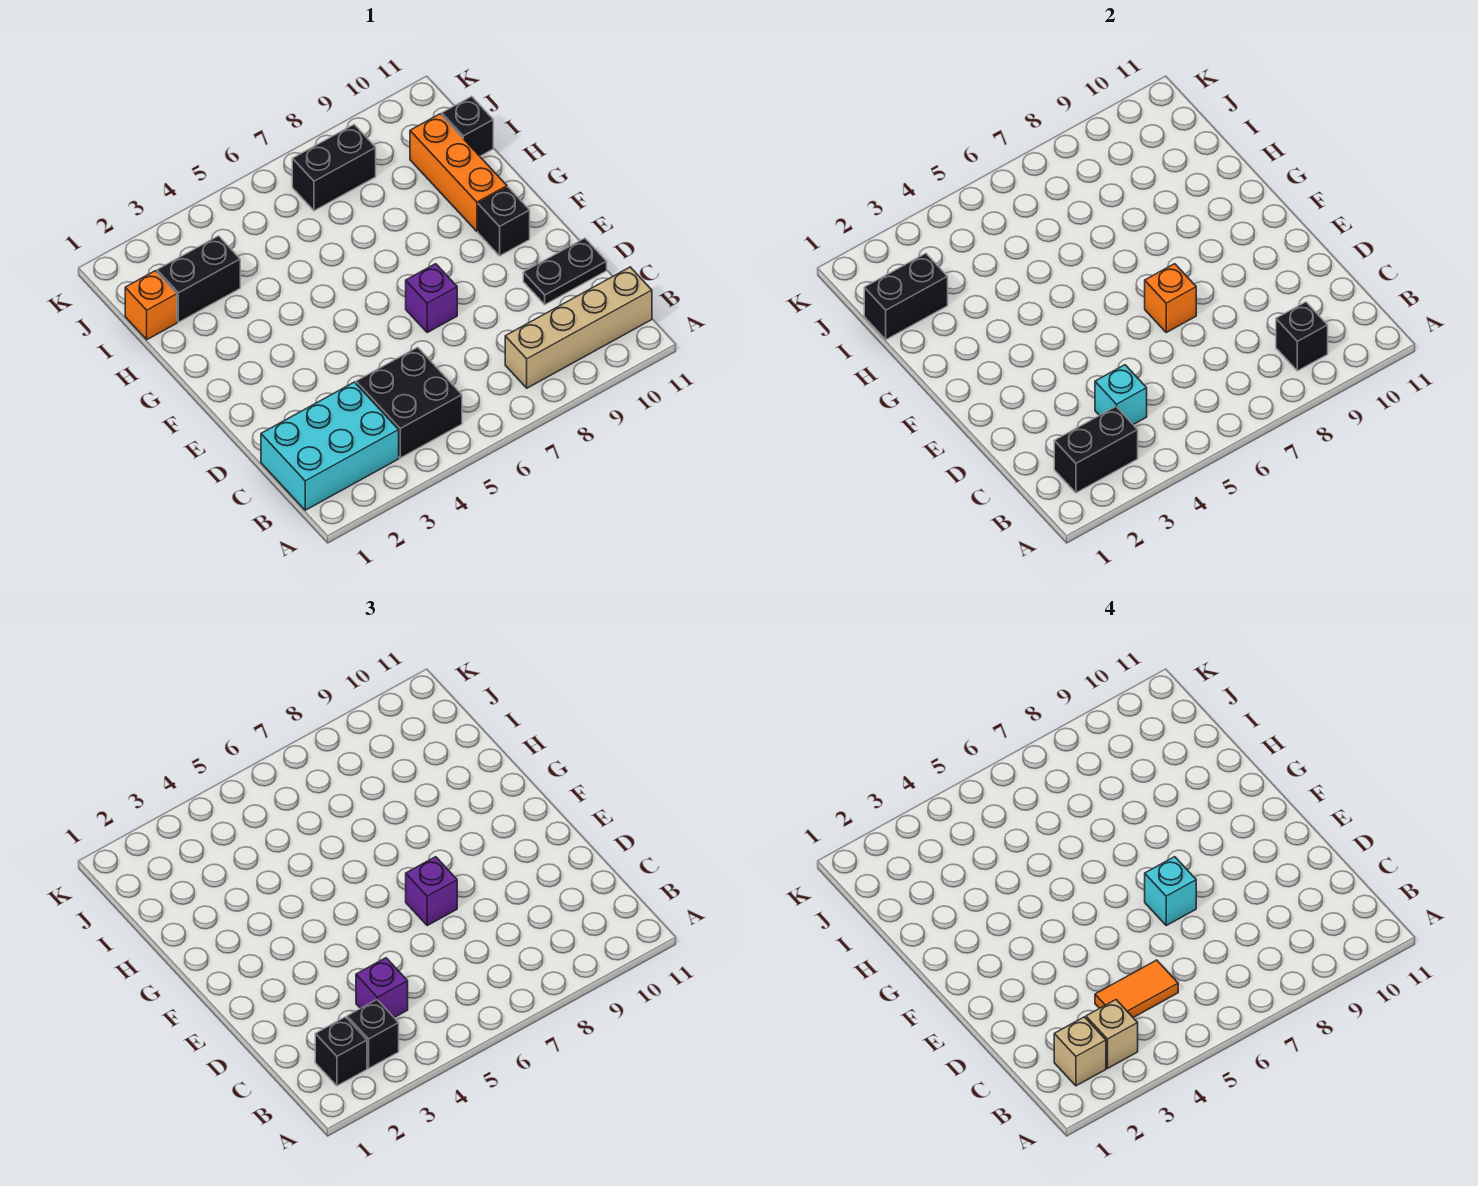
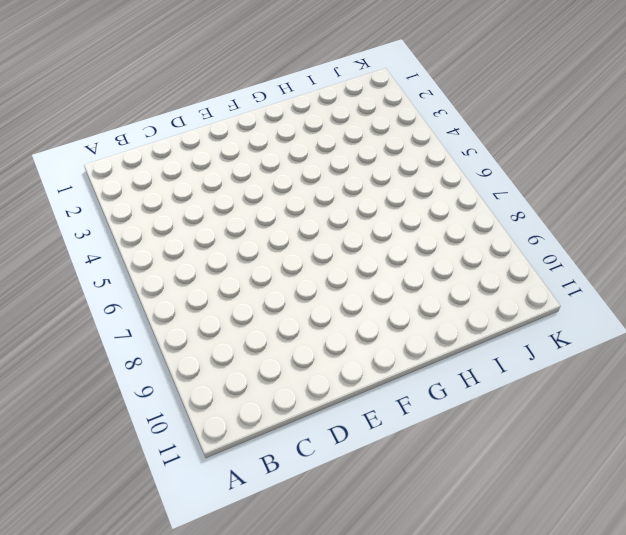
none -> cyan brick B1:C3 level 1
none -> black brick B4:C5 level 1
none -> tan brick B8:B11 level 1

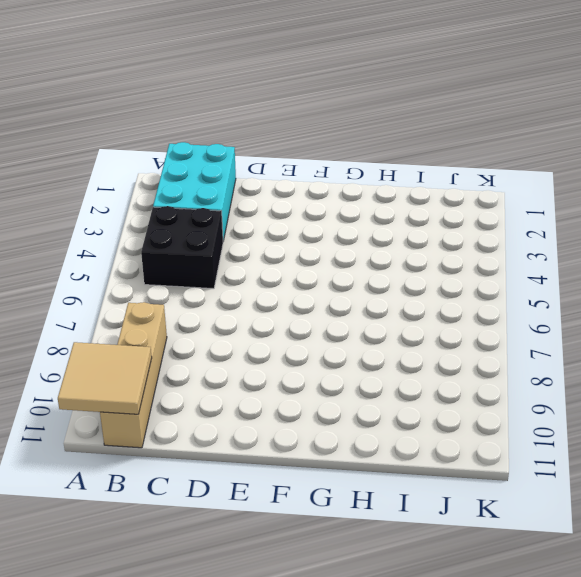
tan tile A10:B11 level 2 -> none
none -> black plate D10:D11 level 1
none -> purple brick E7 level 1
none -> black brick F10 level 1

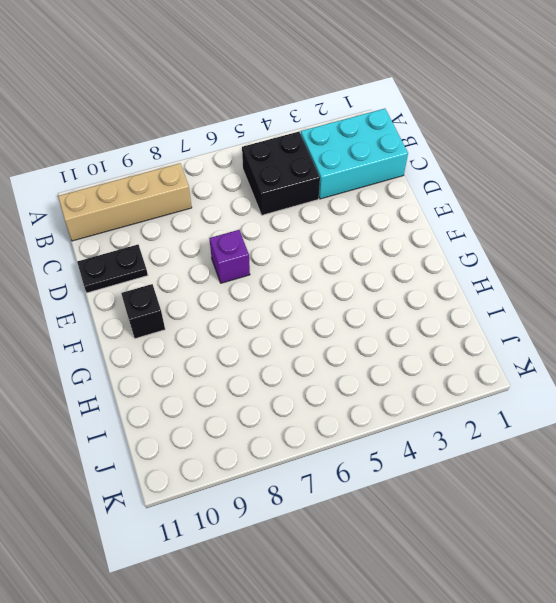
none -> orange brick G10:I10 level 1
none -> orange brick I1 level 1
none -> black brick I2:I3 level 1

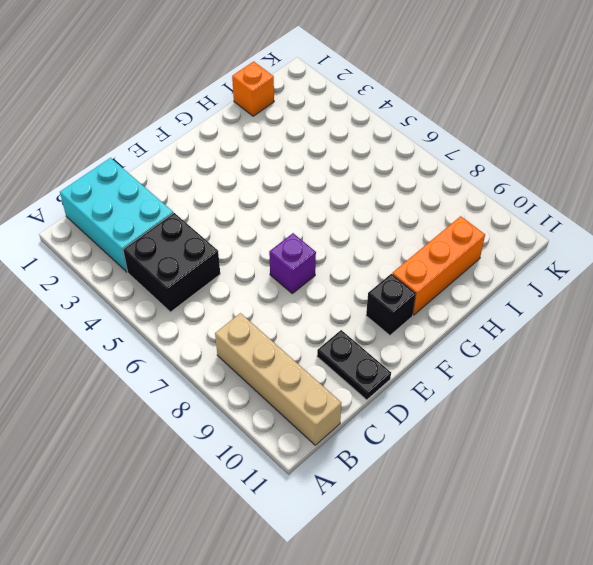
none -> black brick I2:I3 level 1
none -> black brick I11 level 1
none -> black brick J7:J8 level 1

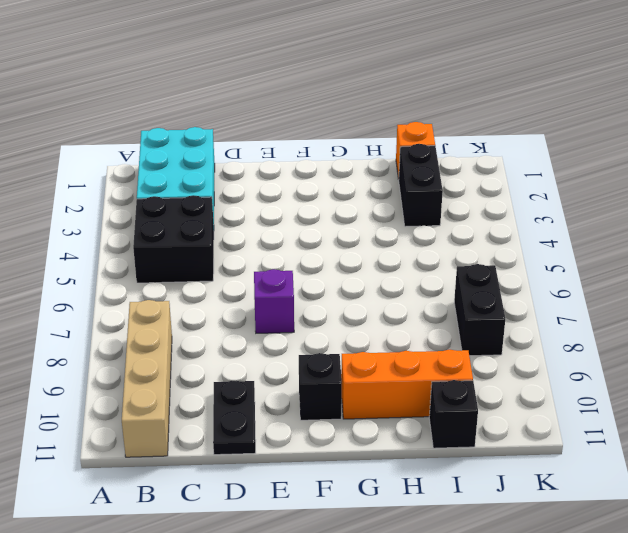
none -> black brick B2:B3 level 2
none -> black brick B9 level 2
none -> cyan brick C4 level 2

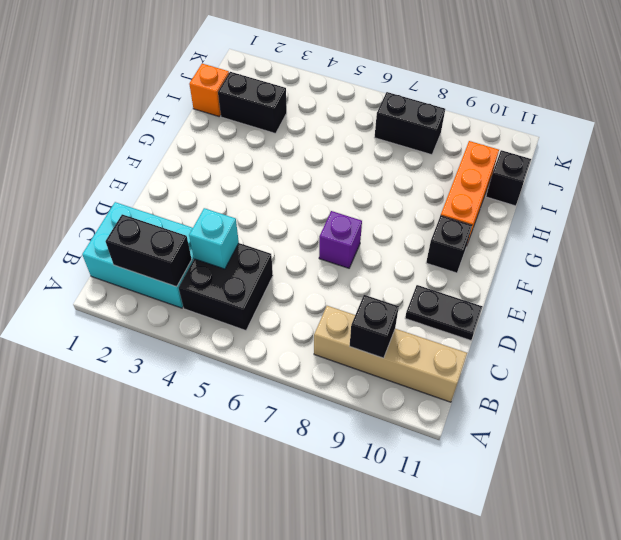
none -> orange brick E7 level 2
none -> black brick I1:I2 level 2
none -> black brick B2 level 3

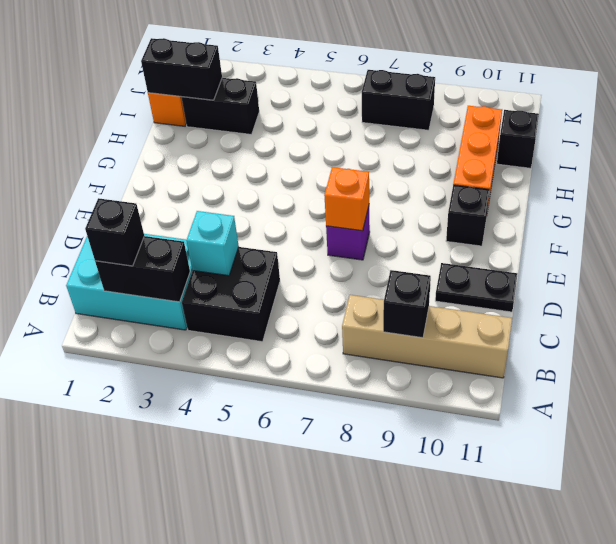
none -> black brick B3 level 3
none -> purple brick C4 level 3
none -> purple brick E7 level 3

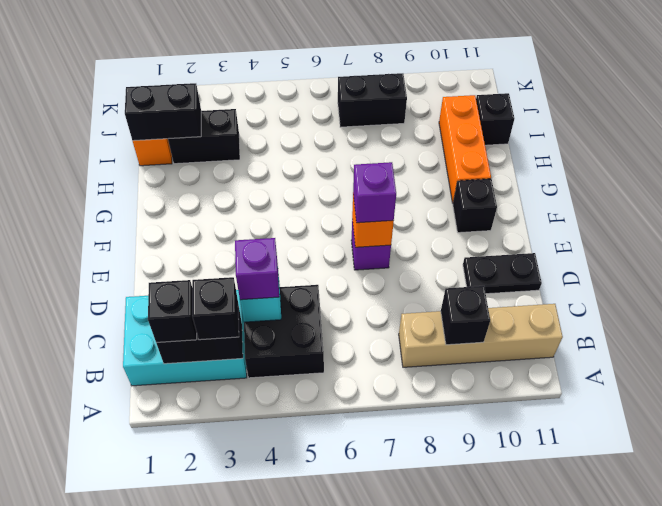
none -> tan brick B2 level 4
none -> tan brick B3 level 4
none -> orange tile C4:C5 level 4

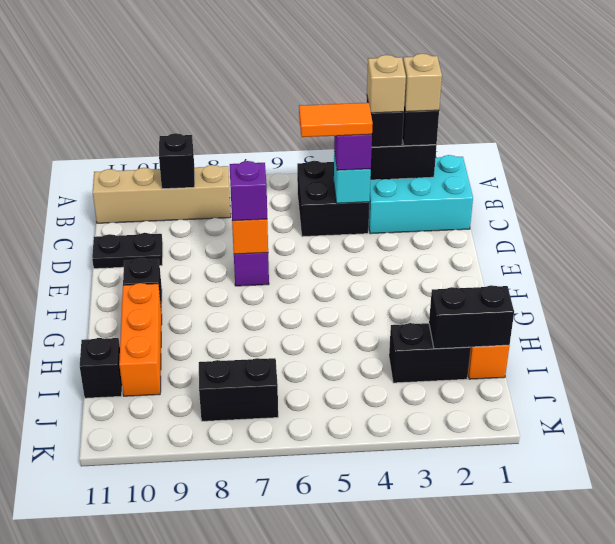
none -> cyan brick E7 level 4

